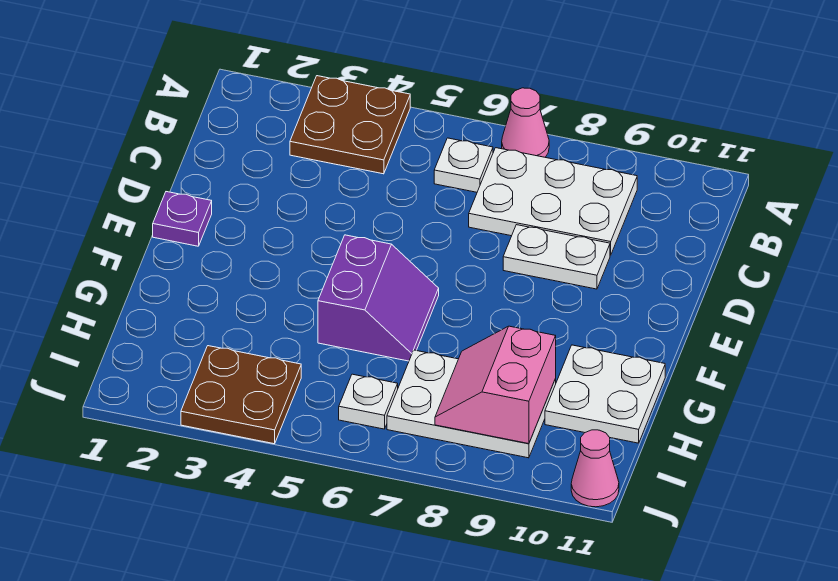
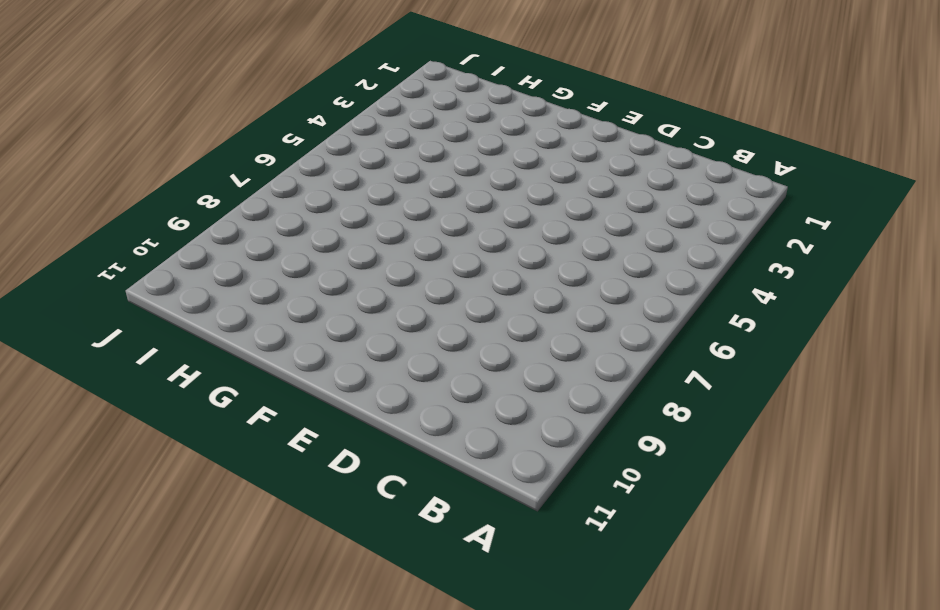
none -> brown plate A3:B4 level 1
none -> pink cone A7 level 1
none -> white plate B6 level 1

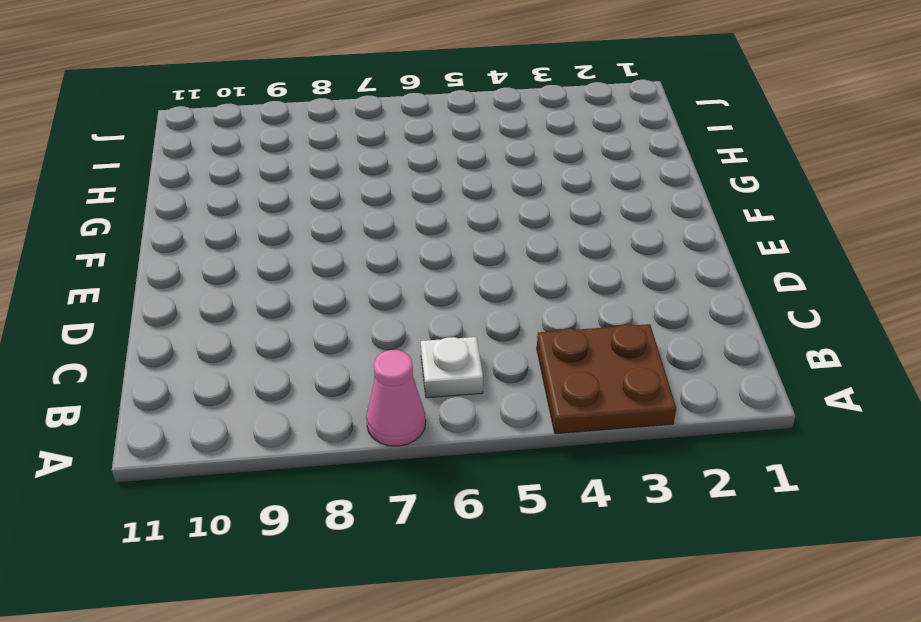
none -> white plate B7:C9 level 1
none -> white plate D8:D9 level 1
none -> purple plate E1 level 1

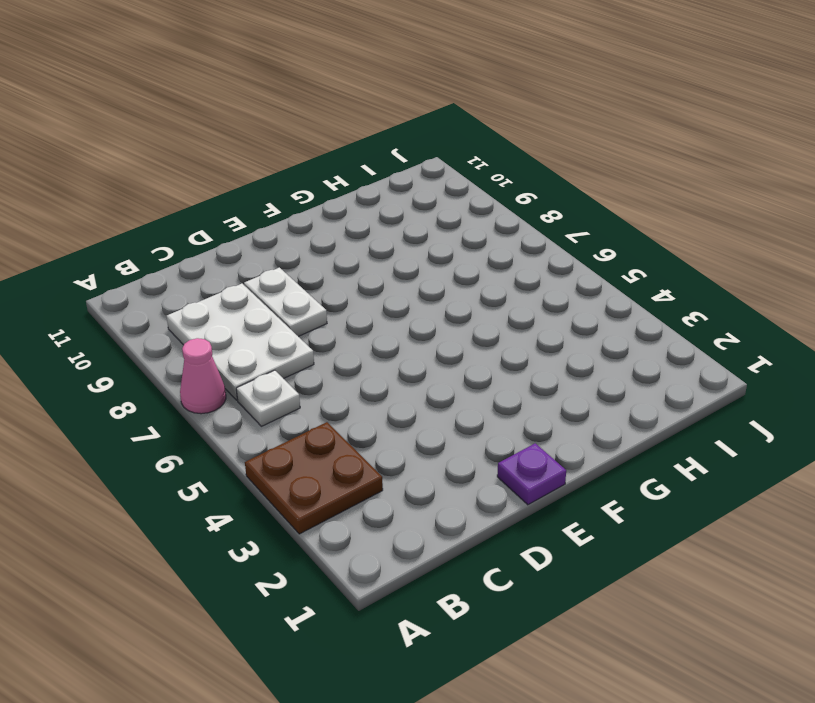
none -> purple slope F5:G6 level 1 top 5
none -> white plate G10:H11 level 1
none -> white plate H7:I9 level 1

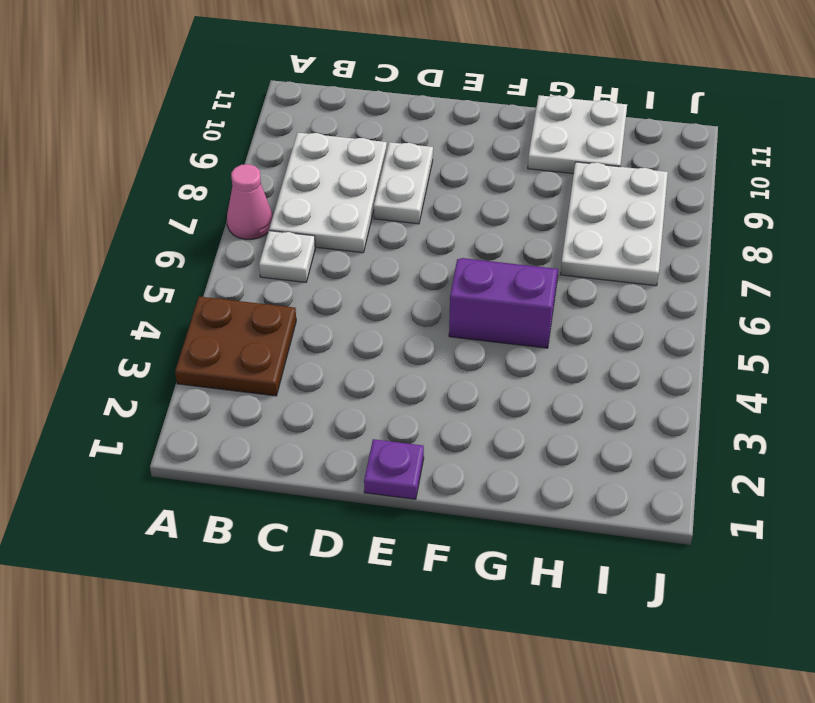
none -> brown plate I3:J4 level 1
none -> white plate I6 level 1
none -> pink cone J11 level 1

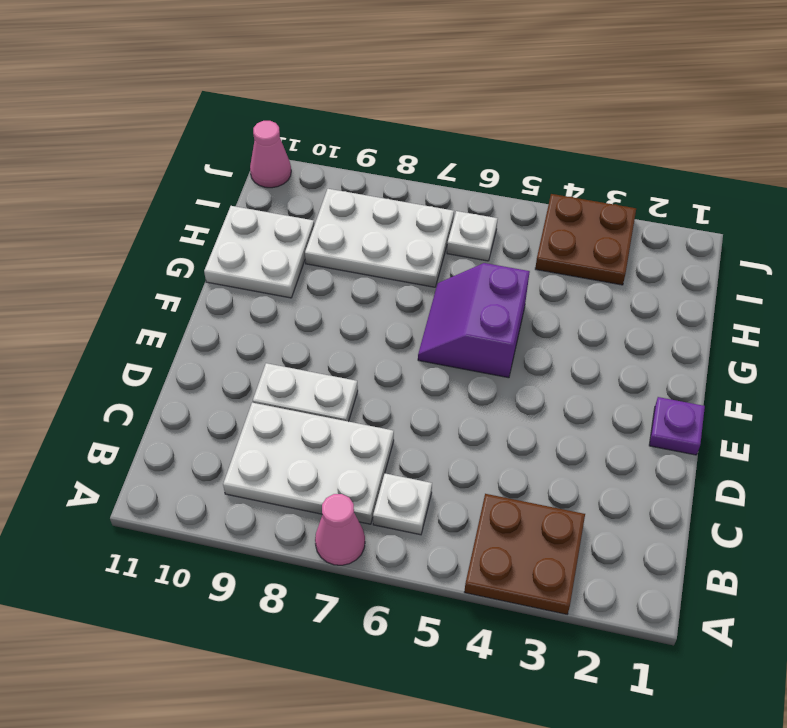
none -> pink slope H8:I9 level 2 top 9

